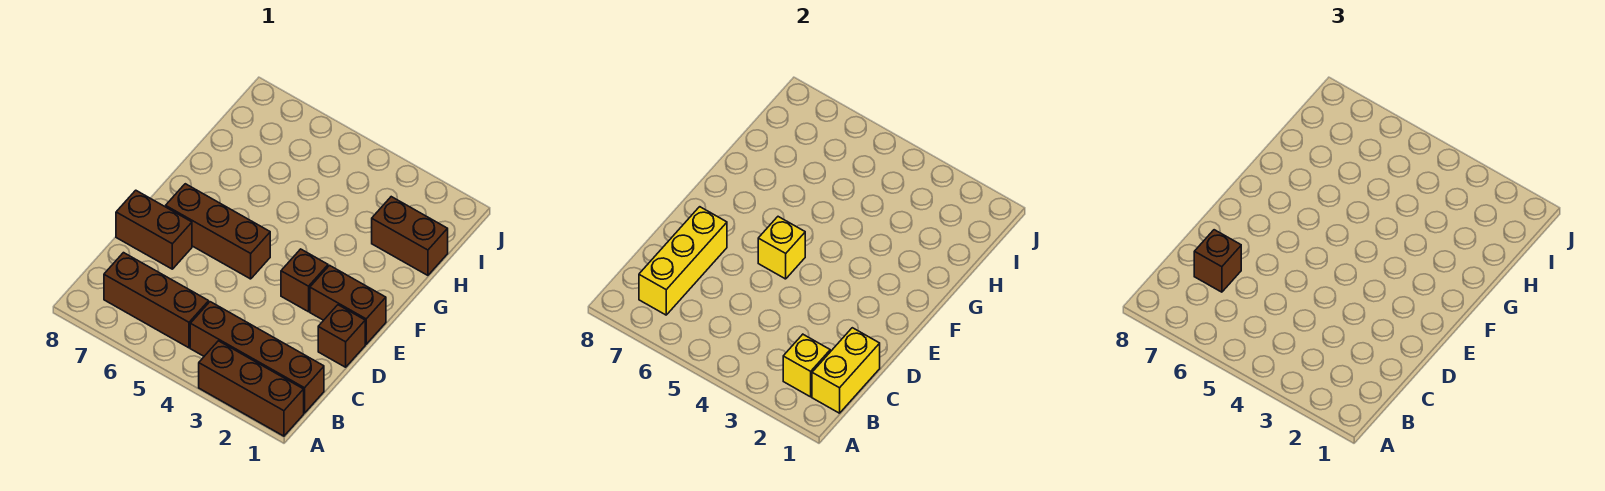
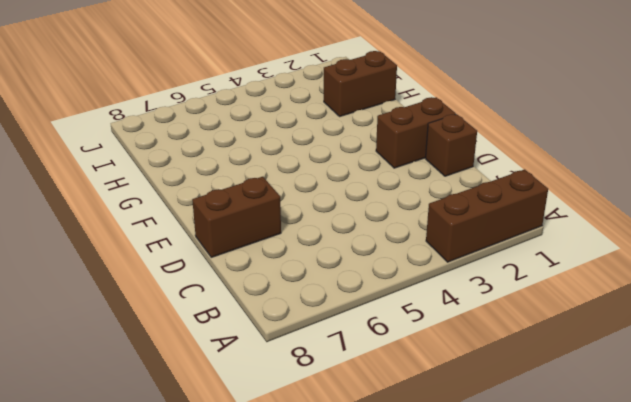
none -> brown brick B1:B4 level 1
none -> brown brick B5:B7 level 1
none -> brown brick E3 level 1

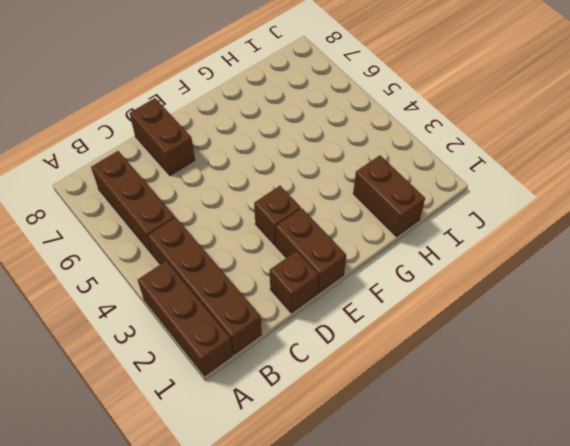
none -> brown brick E5:E7 level 1
none -> yellow brick B1:C1 level 2
none -> yellow brick B2 level 2

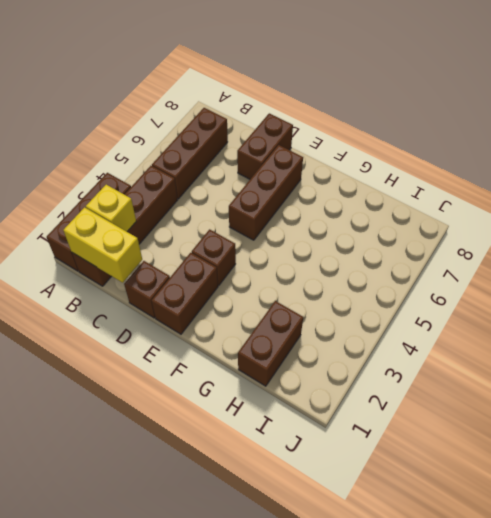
none -> yellow brick B7:D7 level 2
none -> yellow brick E5 level 2
none -> brown brick C7 level 3

